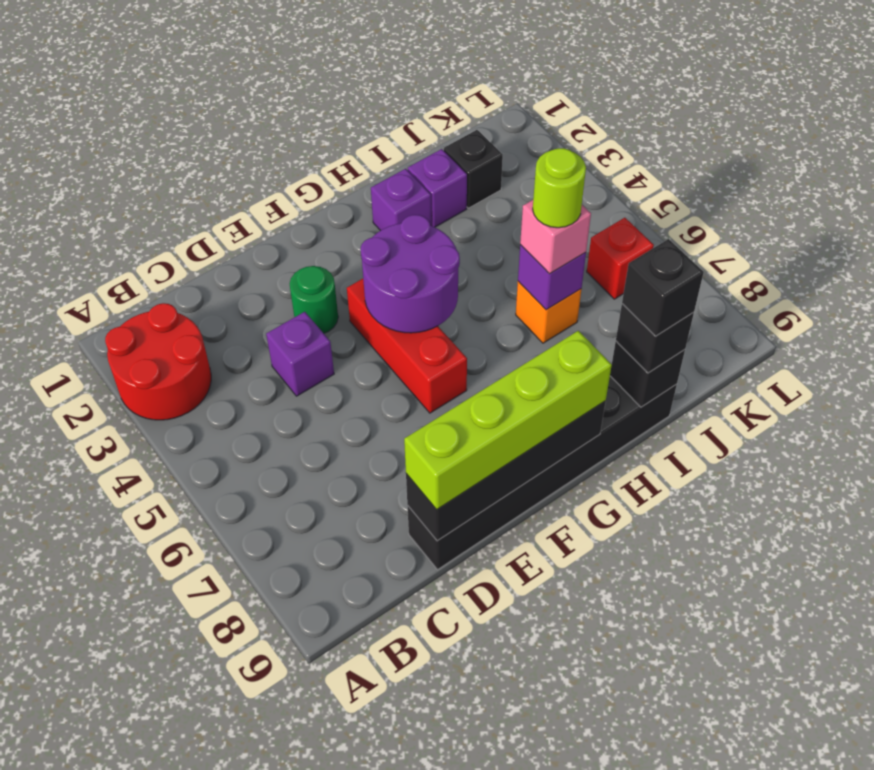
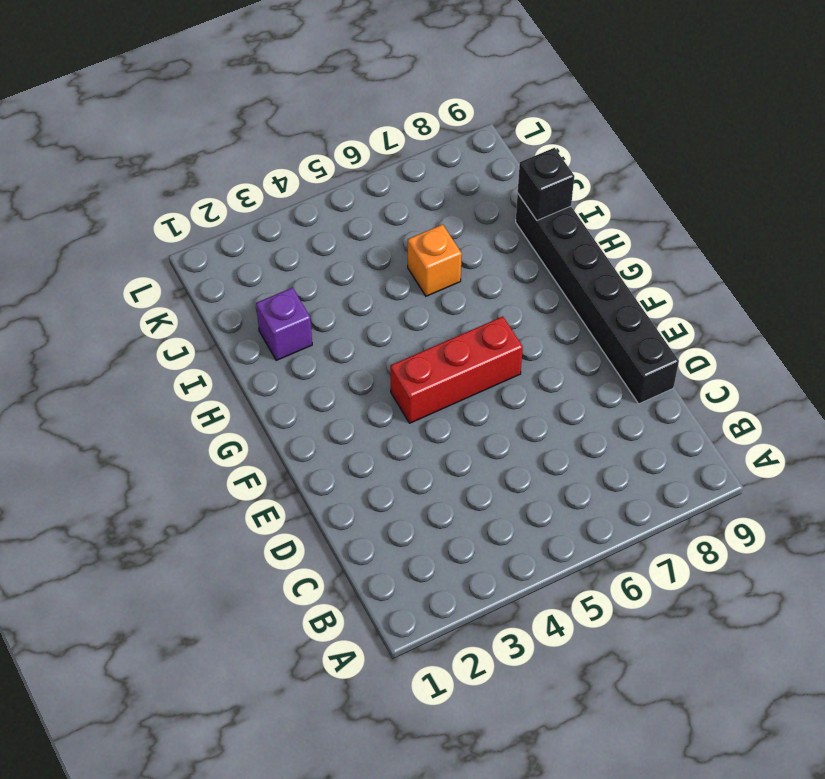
none -> red round brick A2:B3 level 1
none -> purple brick D4 level 1
none -> green round brick E3 level 1

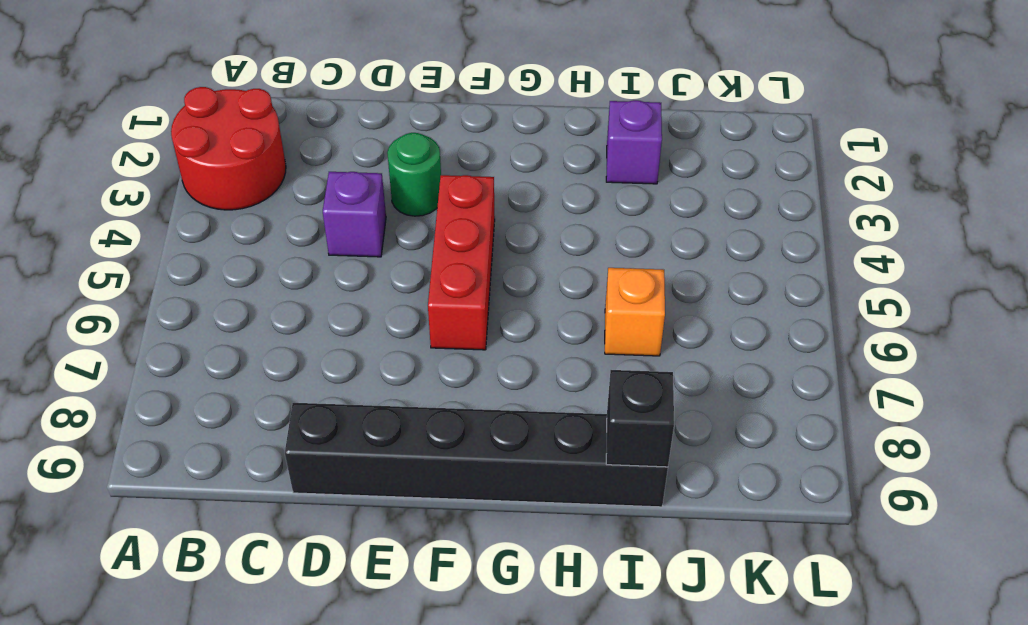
none -> purple brick H2 level 1
none -> black brick J2 level 1
none -> red brick K6 level 1

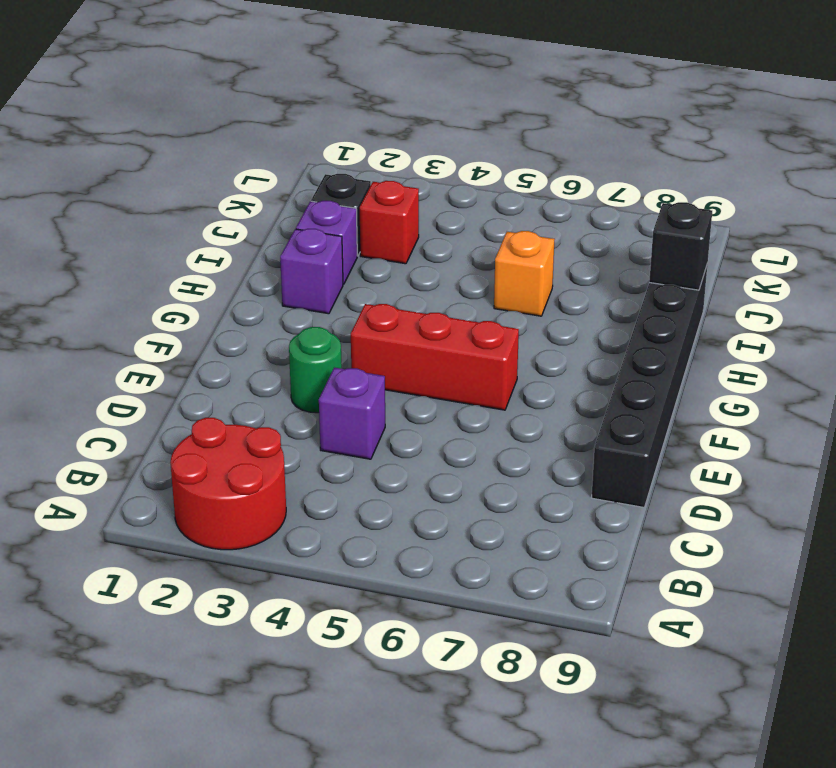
red brick J3 level 1 -> red brick K6 level 1
none -> black brick D9:G9 level 2
none -> purple round brick F4:G5 level 2
none -> purple brick I6 level 2

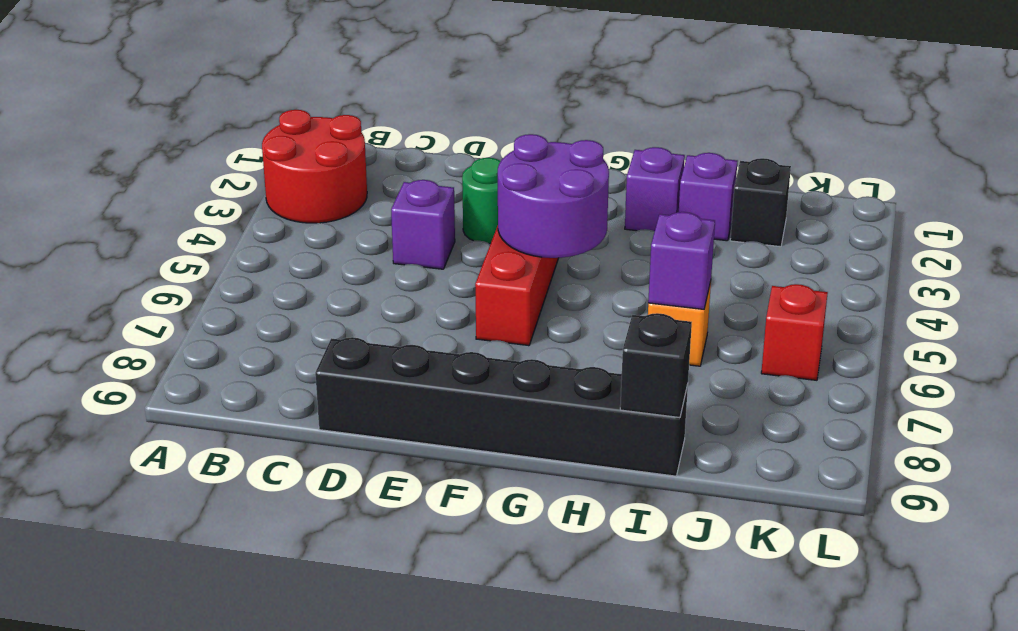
none -> black brick D9:G9 level 2
none -> lime brick D9:G9 level 3
none -> pink brick I6 level 3

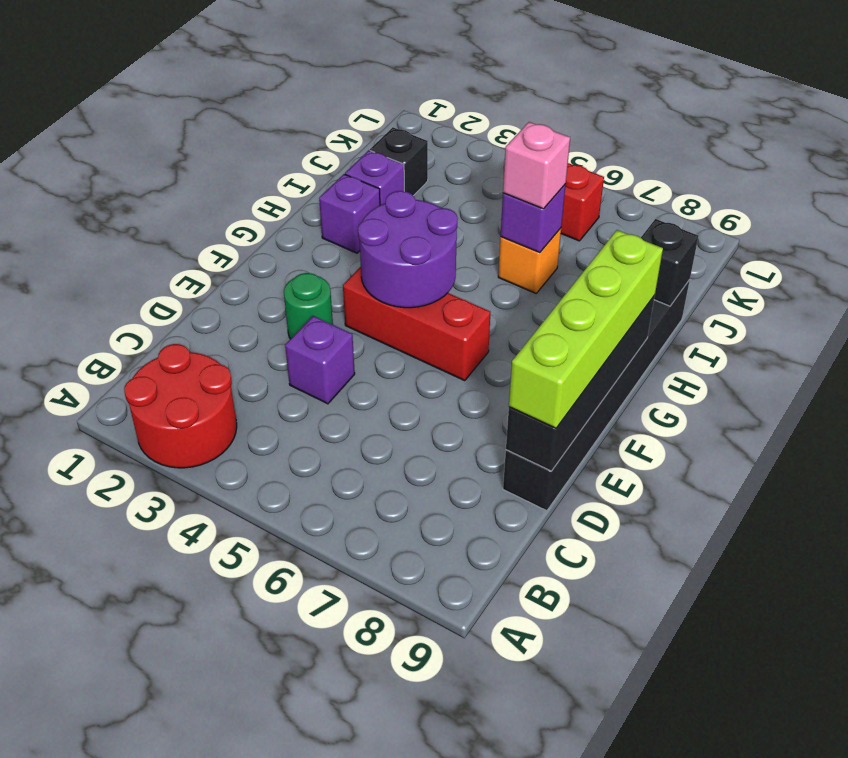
none -> black brick I9 level 3
none -> lime round brick I6 level 4
none -> black brick I9 level 4

